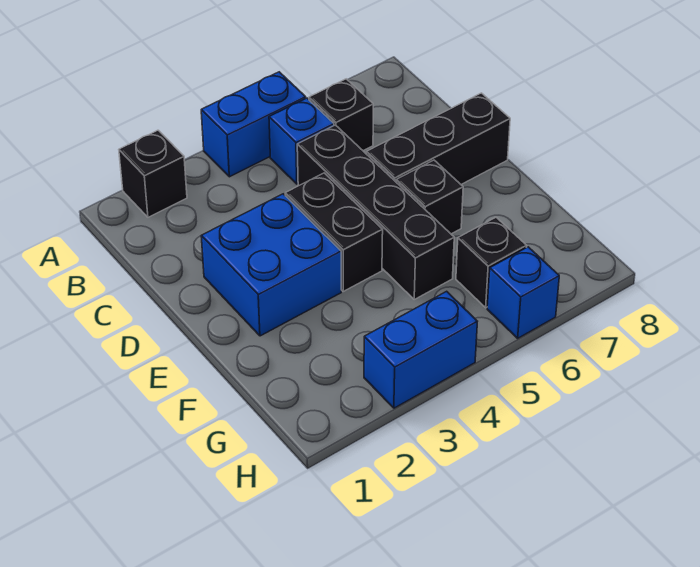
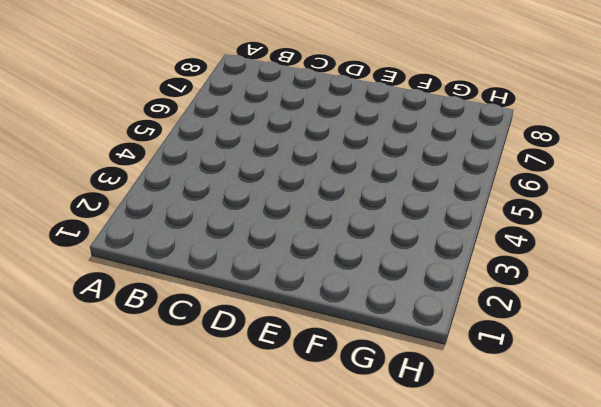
none -> black brick A2 level 1
none -> blue brick A4:A5 level 1
none -> blue brick B5 level 1

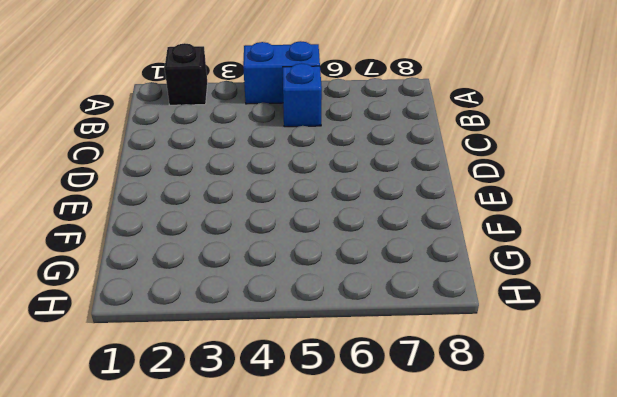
none -> black brick B6 level 1
none -> black brick C5:F5 level 1
none -> blue brick D2:E3 level 1

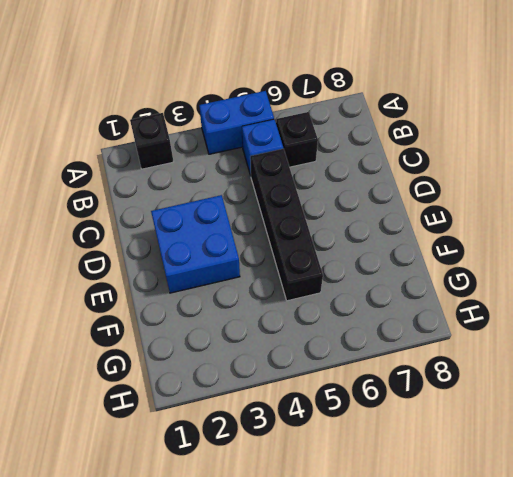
none -> black brick D4:E4 level 1
none -> black brick D6:D8 level 1
none -> black brick E6 level 1

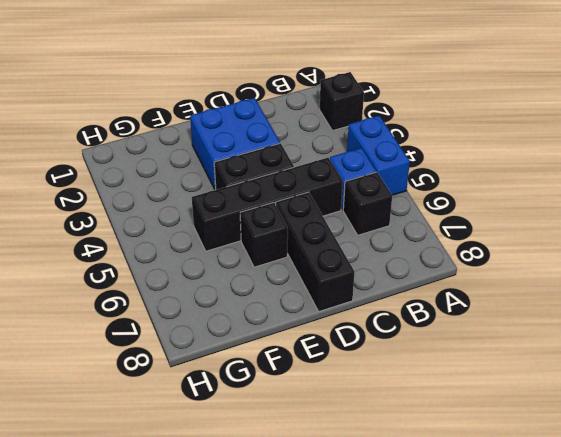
none -> black brick G6 level 1
none -> blue brick H3:H4 level 1
none -> blue brick H6 level 1

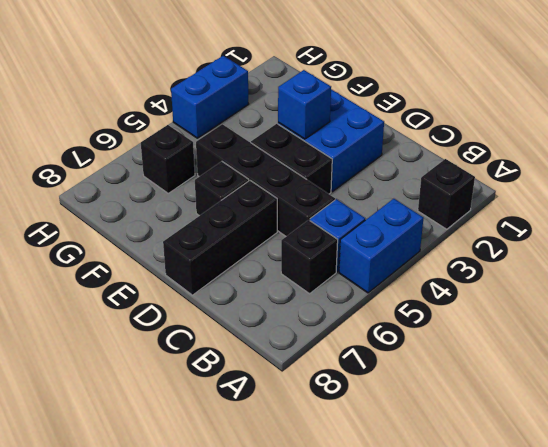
blue brick E3 level 2 -> blue brick H6 level 1

